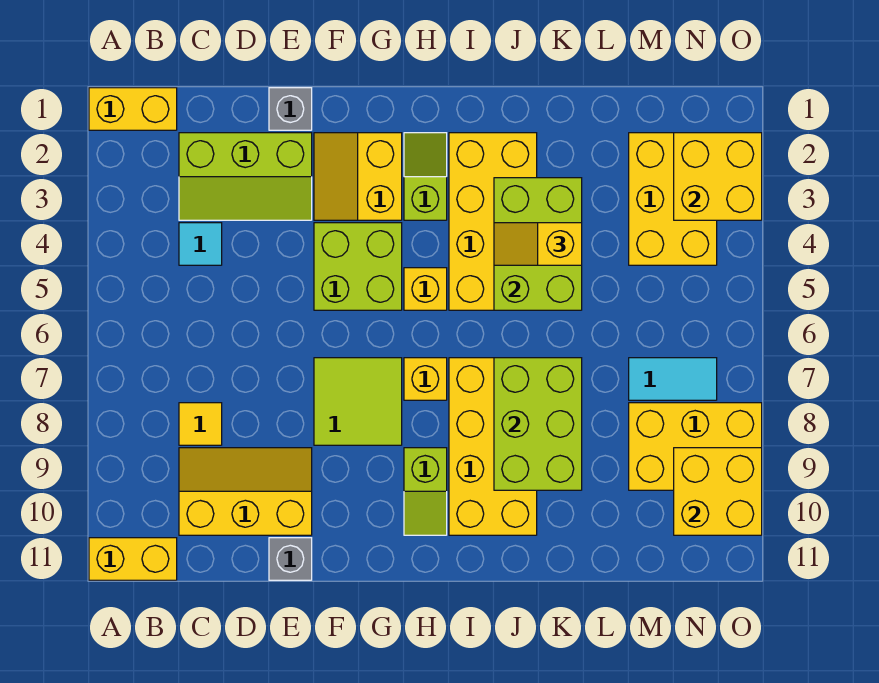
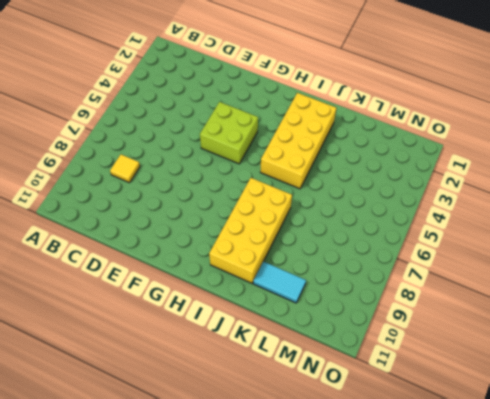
cyan tile K10:L10 level 1 -> cyan tile M7:N7 level 1
none -> yellow brick A1:B1 level 1
none -> yellow brick A11:B11 level 1
none -> lime slope C2:E3 level 1 top 2

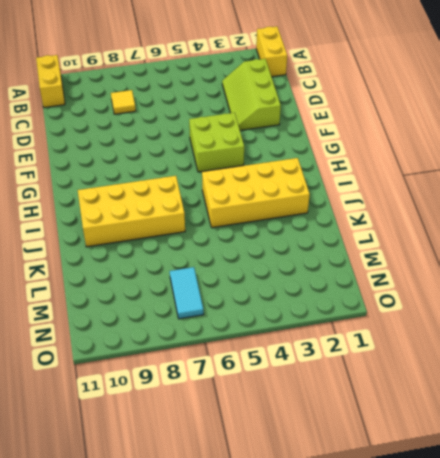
none -> cyan tile C4 level 1
none -> yellow slope C9:E10 level 1 top 10
none -> grey brick E1 level 1

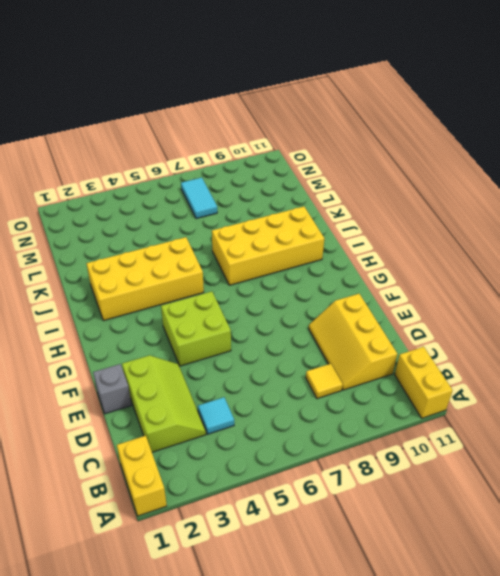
none -> grey brick E11 level 1
none -> yellow slope F2:G3 level 1 top G
none -> lime tile F7:G8 level 1

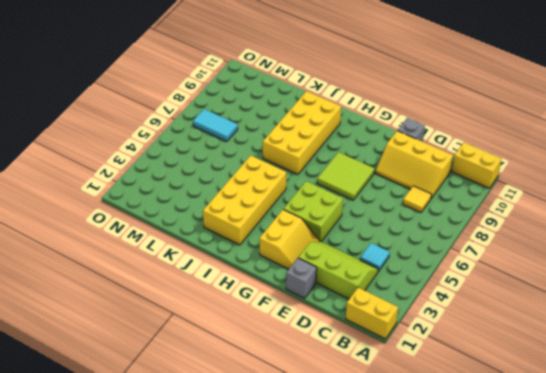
none -> lime slope H2:H3 level 1 top 3
none -> yellow brick H5 level 1
none -> yellow brick H7 level 1

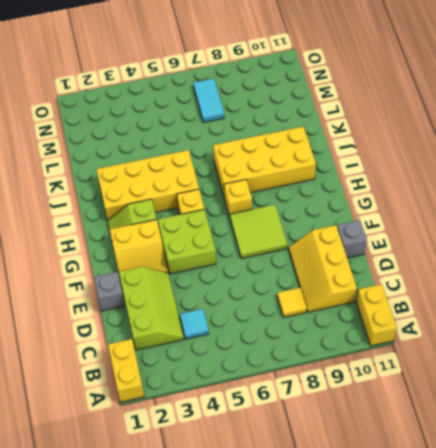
none -> lime slope H9:H10 level 1 top 9
none -> yellow brick M2:N4 level 1
none -> yellow brick M8:O9 level 1

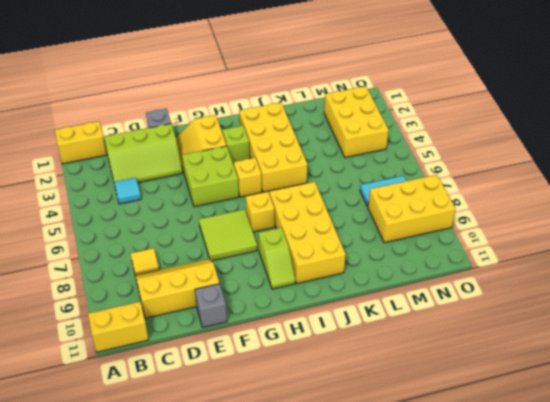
none -> lime brick J3:K5 level 2
none -> lime brick J7:K9 level 2
none -> yellow brick N2:O3 level 2

